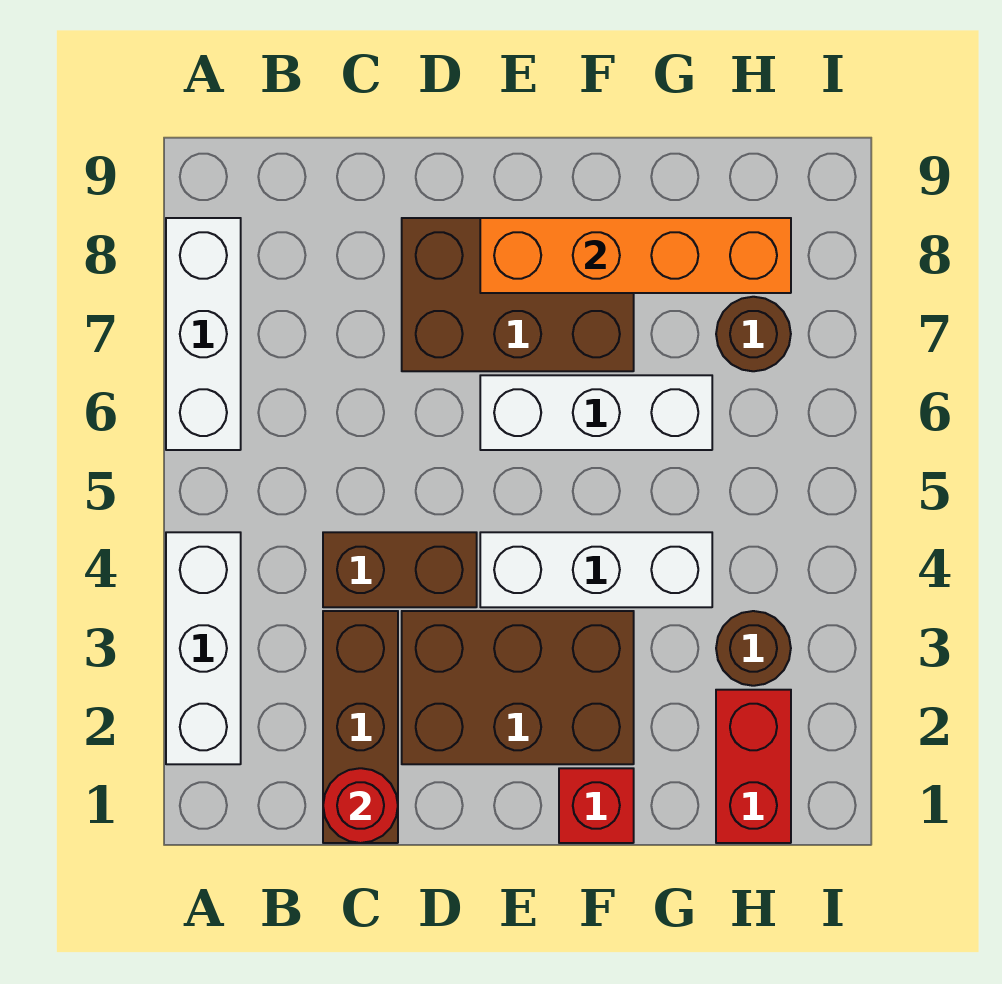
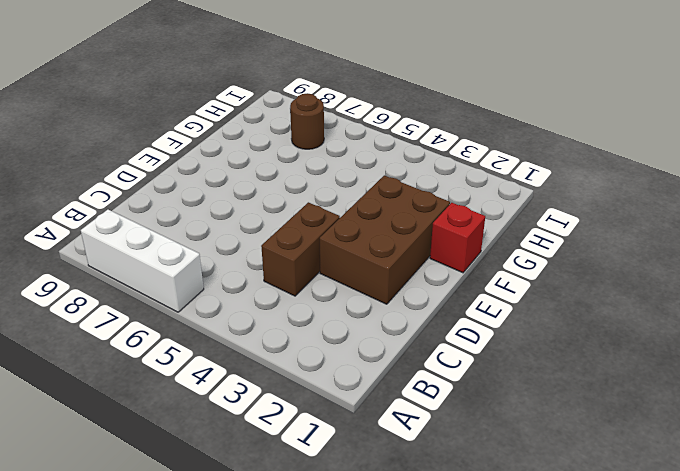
none -> white brick A2:A4 level 1
none -> brown brick C1:C3 level 1
none -> brown brick D7:F8 level 1

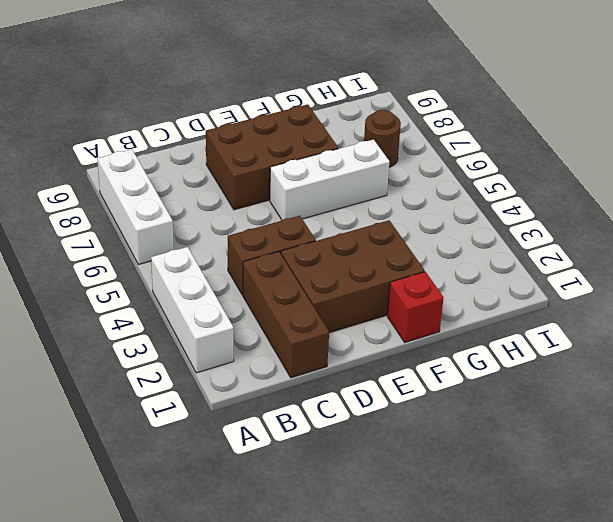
none -> white brick E4:G4 level 1
none -> red brick H1:H2 level 1
none -> brown round brick H3 level 1

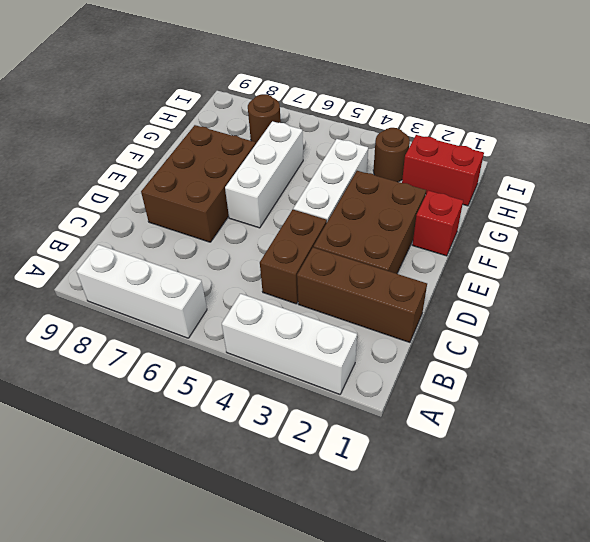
none -> red round brick C1 level 2
none -> orange brick E8:H8 level 2

